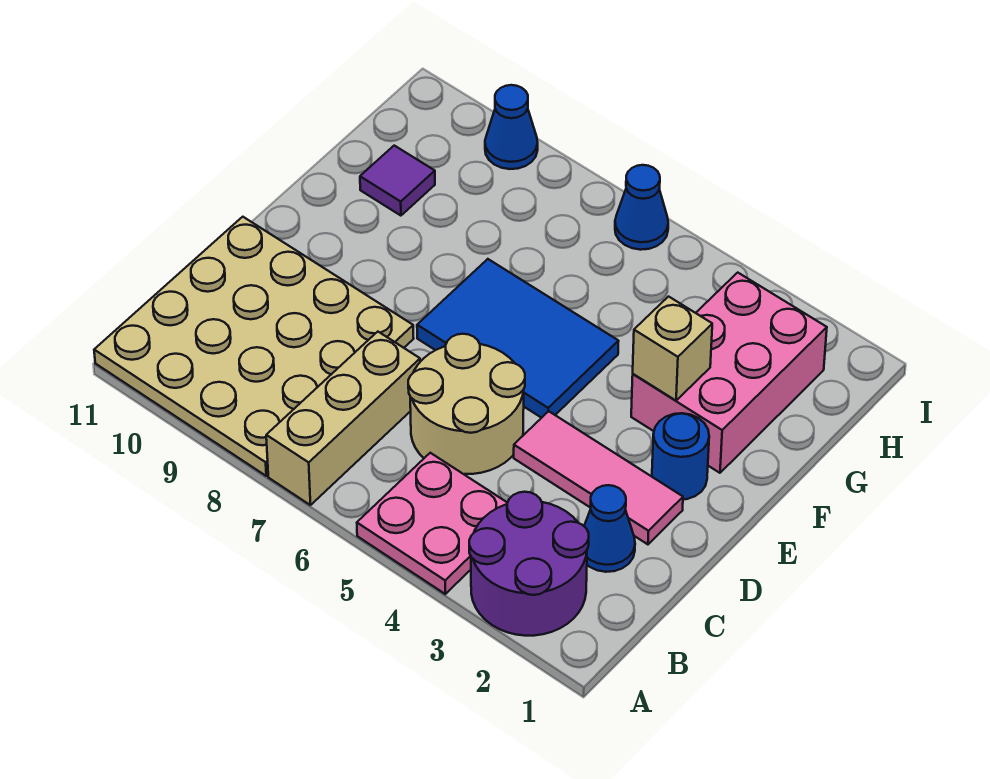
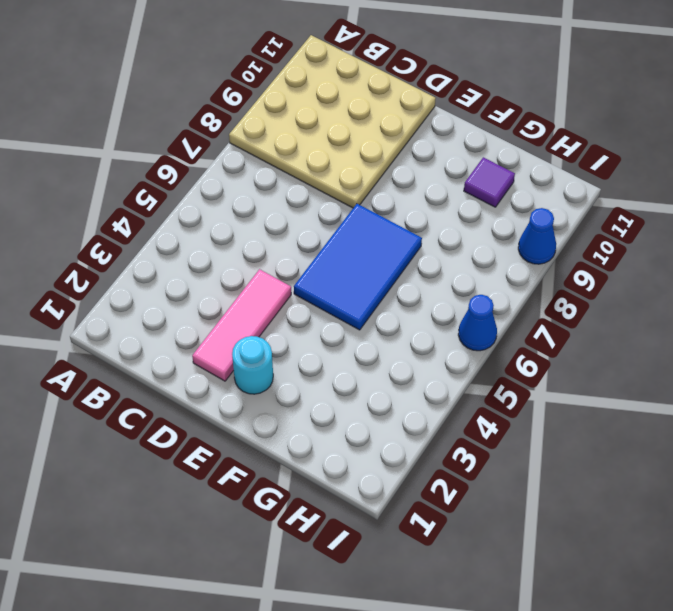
cyan round brick E2 level 1 -> blue round brick E2 level 1
none -> purple round brick A2:B3 level 1
none -> pink plate A4:B5 level 1
none -> tan brick A7:C7 level 1

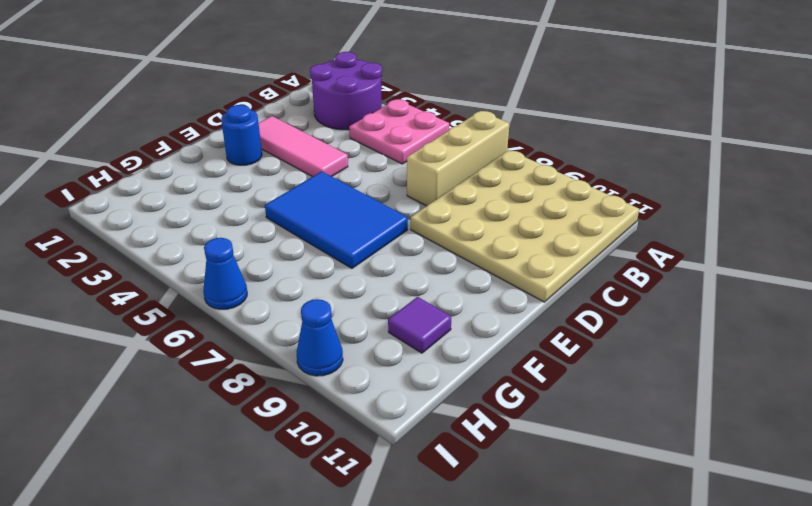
none -> blue cone C2 level 1
none -> tan round brick C5:D6 level 1
none -> pink brick F2:H3 level 1

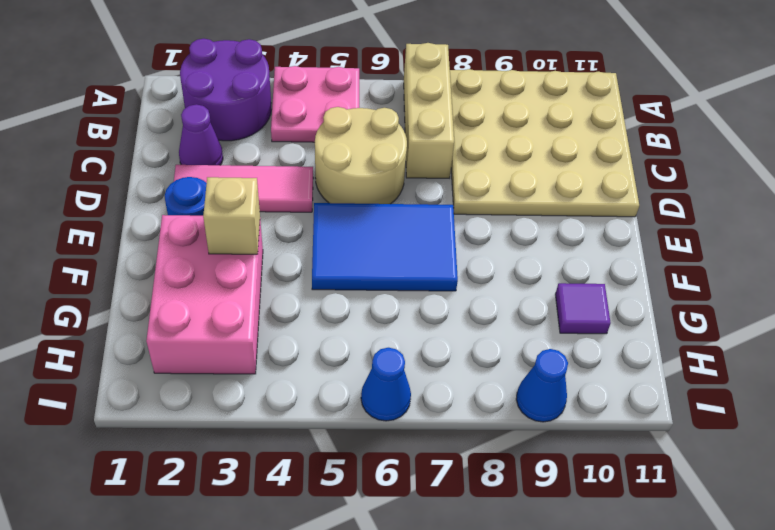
purple cone C2 level 1 -> blue cone C2 level 1

